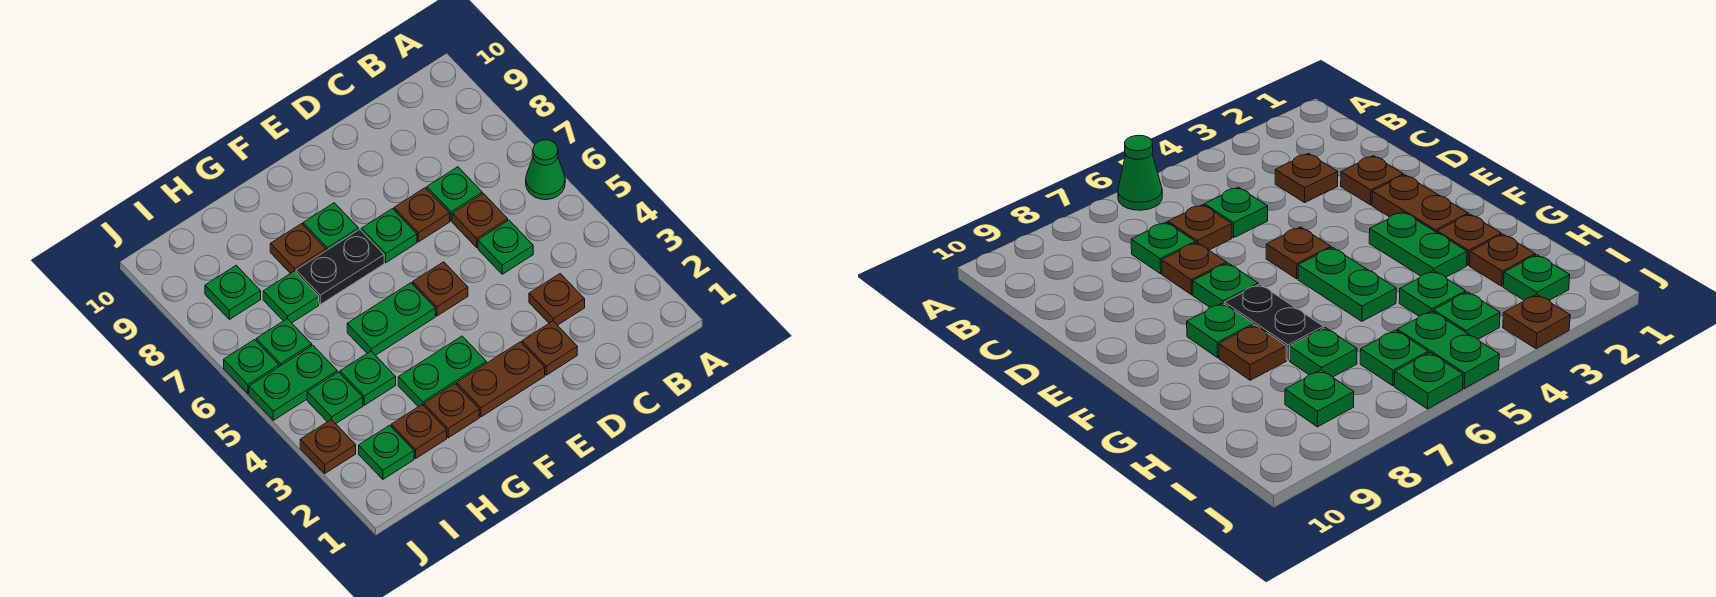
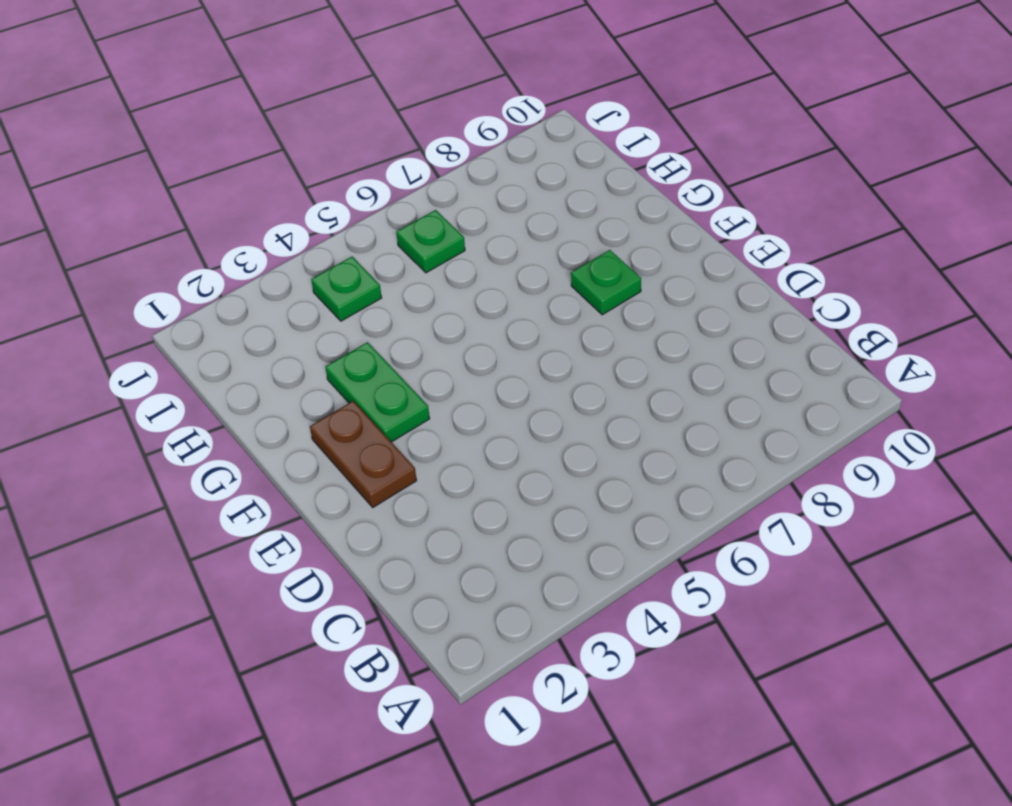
none -> green cone A6 level 1
none -> brown plate C3 level 1
none -> green plate C5 level 1

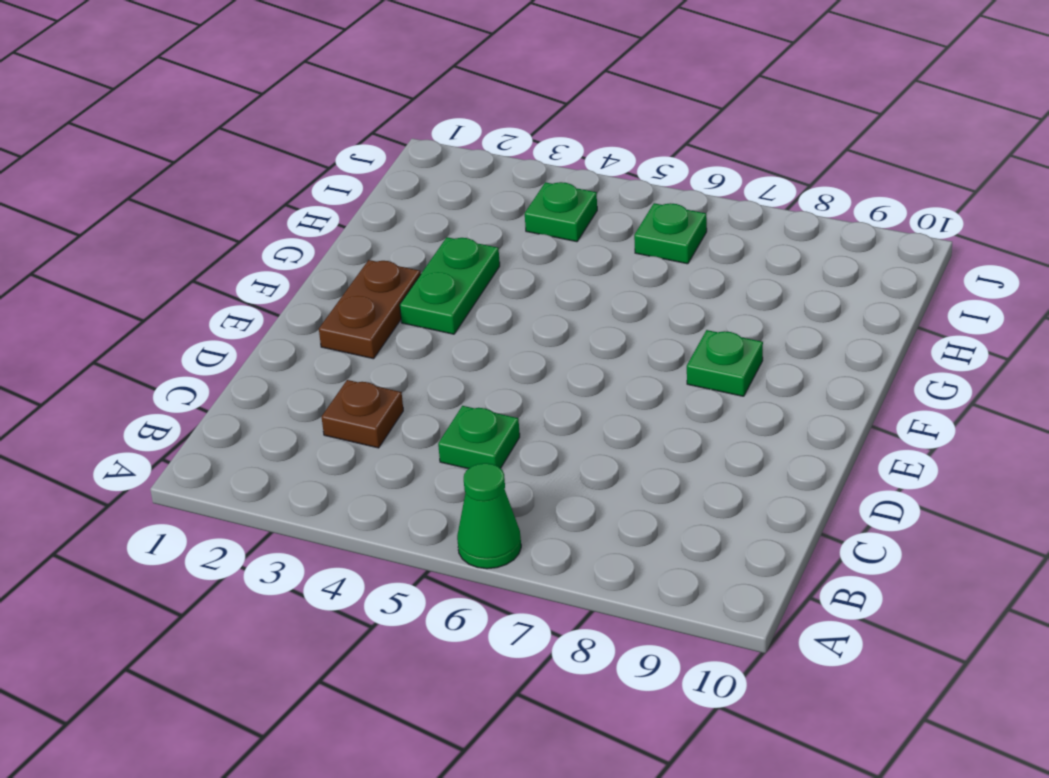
none -> brown plate C6 level 1
none -> green plate C7 level 1
none -> brown plate D2 level 1

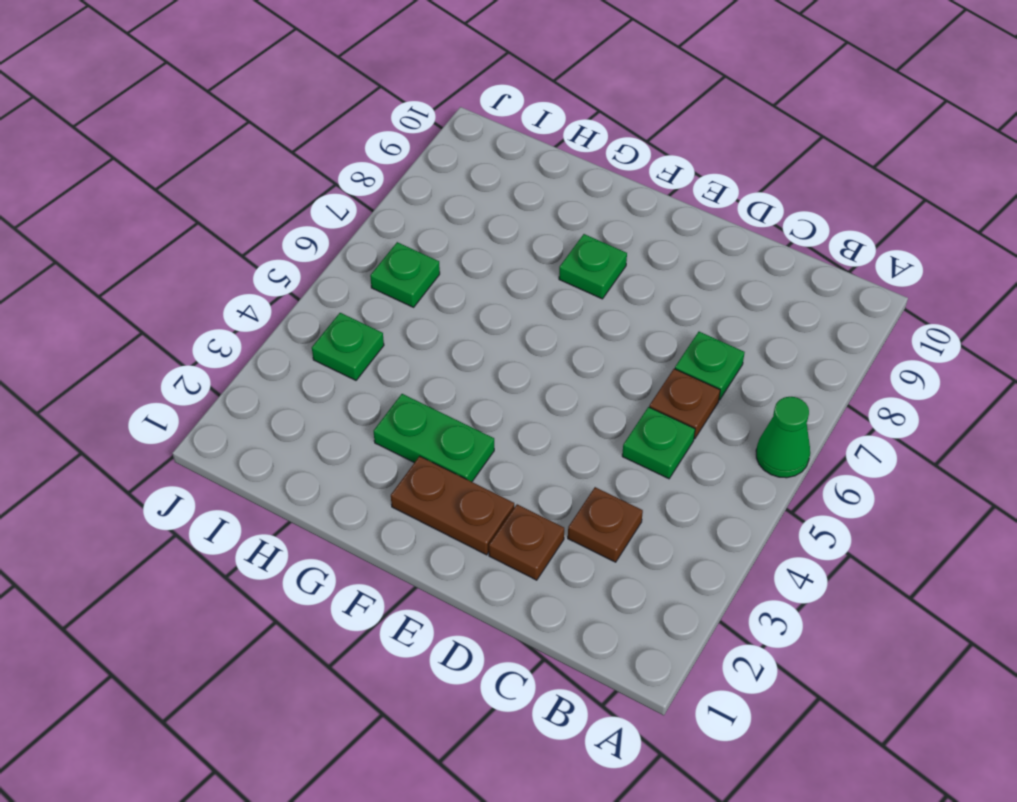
none -> brown plate D7 level 1
none -> brown plate E5 level 1
none -> green plate E7 level 1

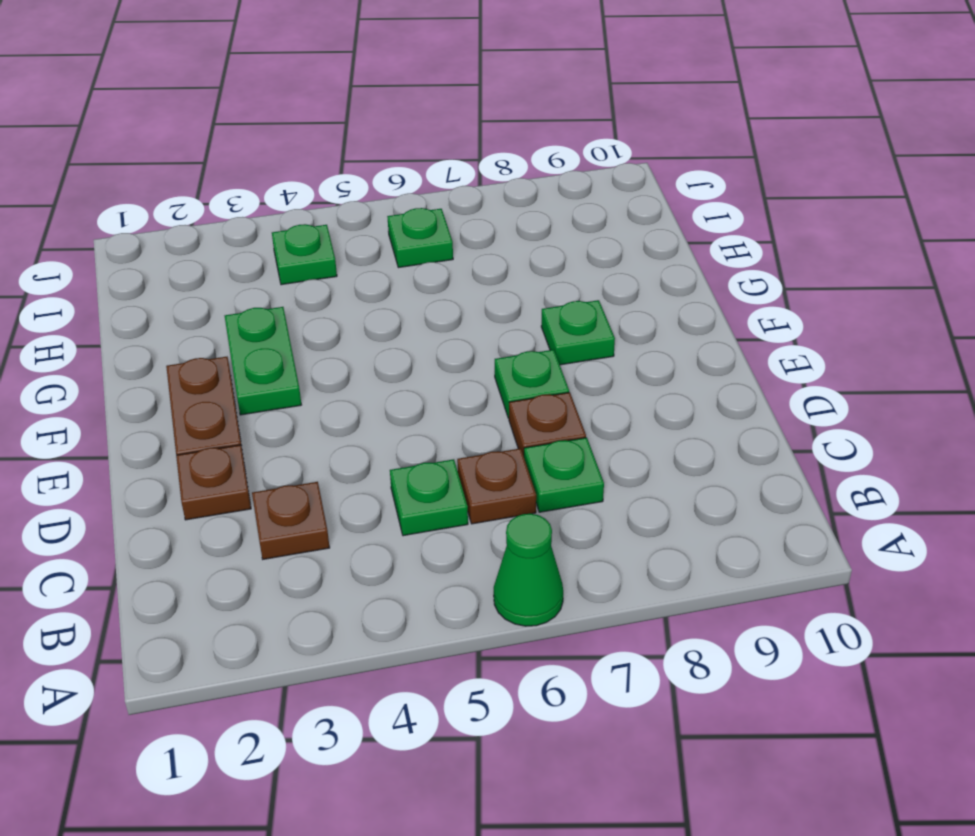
none -> brown plate E5 level 1
none -> green plate F5:G5 level 1
none -> black plate F7:G7 level 1

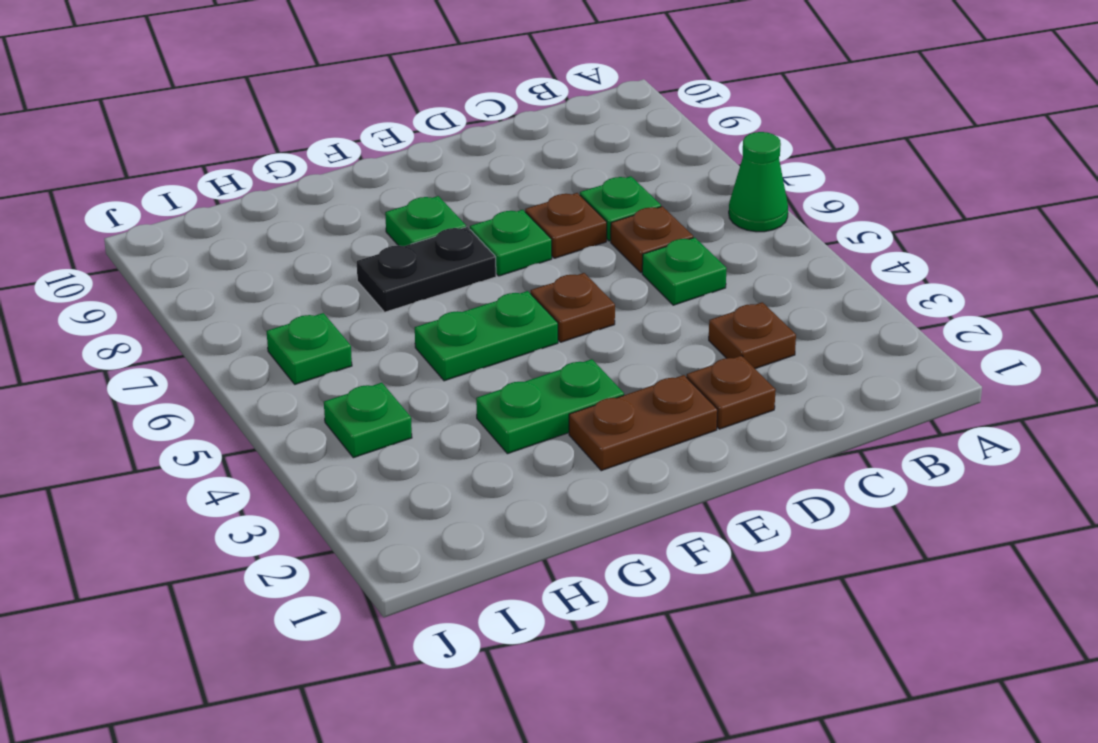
none -> brown plate G2 level 1
none -> brown plate G8 level 1
none -> brown plate H2 level 1

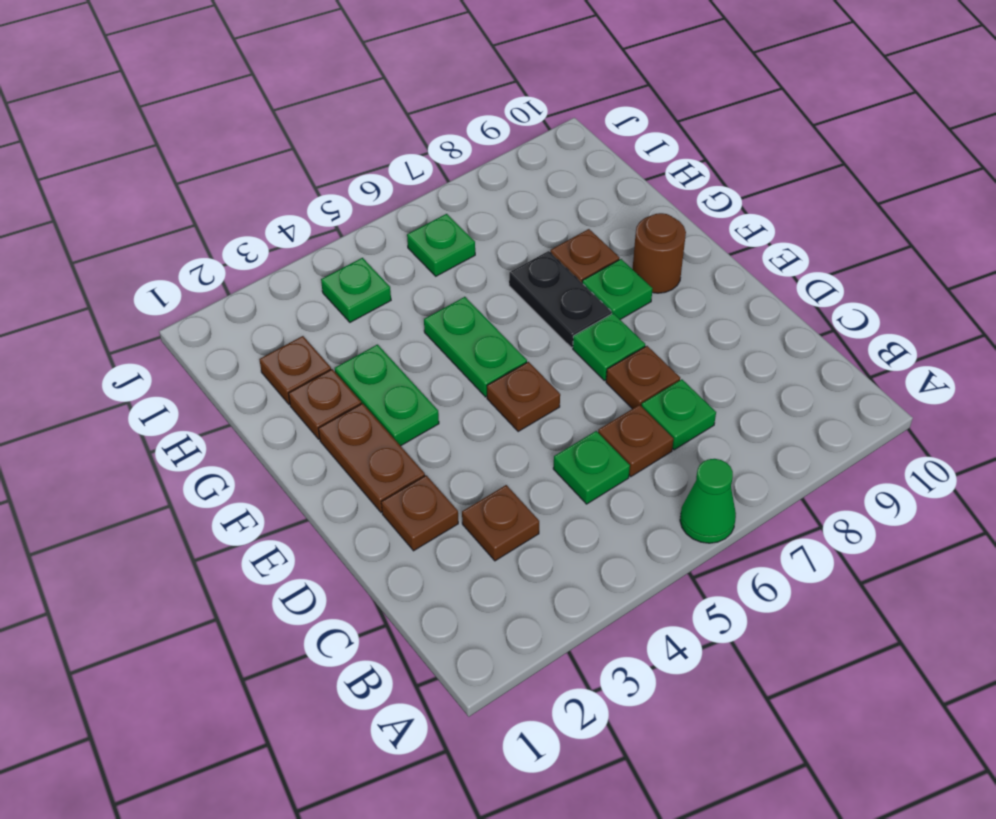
brown round brick F9 level 1 -> none
none -> green plate H4 level 1
none -> green plate H7 level 1
none -> green plate I2 level 1

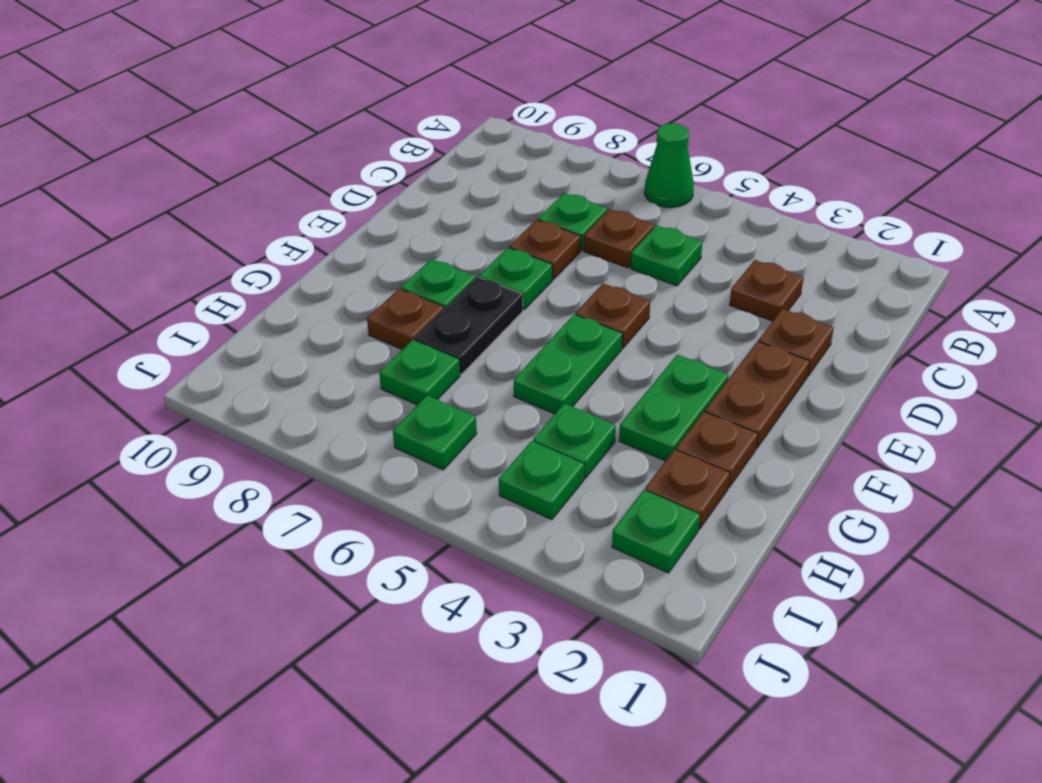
none -> green plate I5:J5 level 1
none -> green plate I8 level 1
none -> brown plate J3 level 1

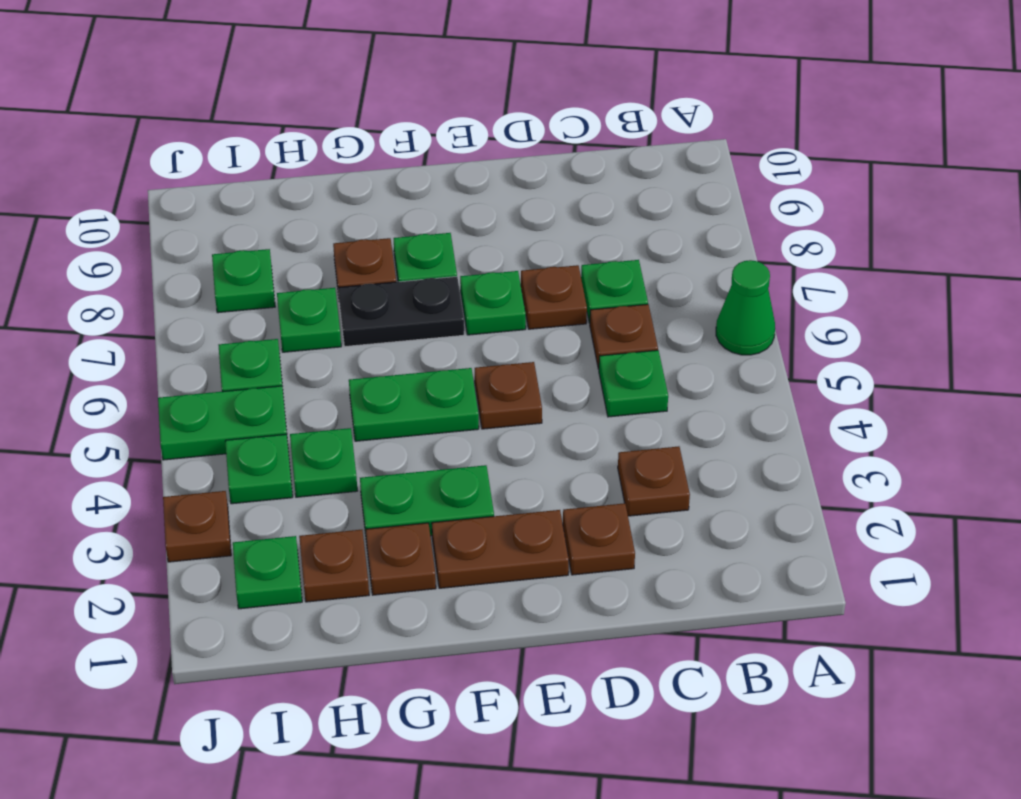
none -> green plate J6 level 1

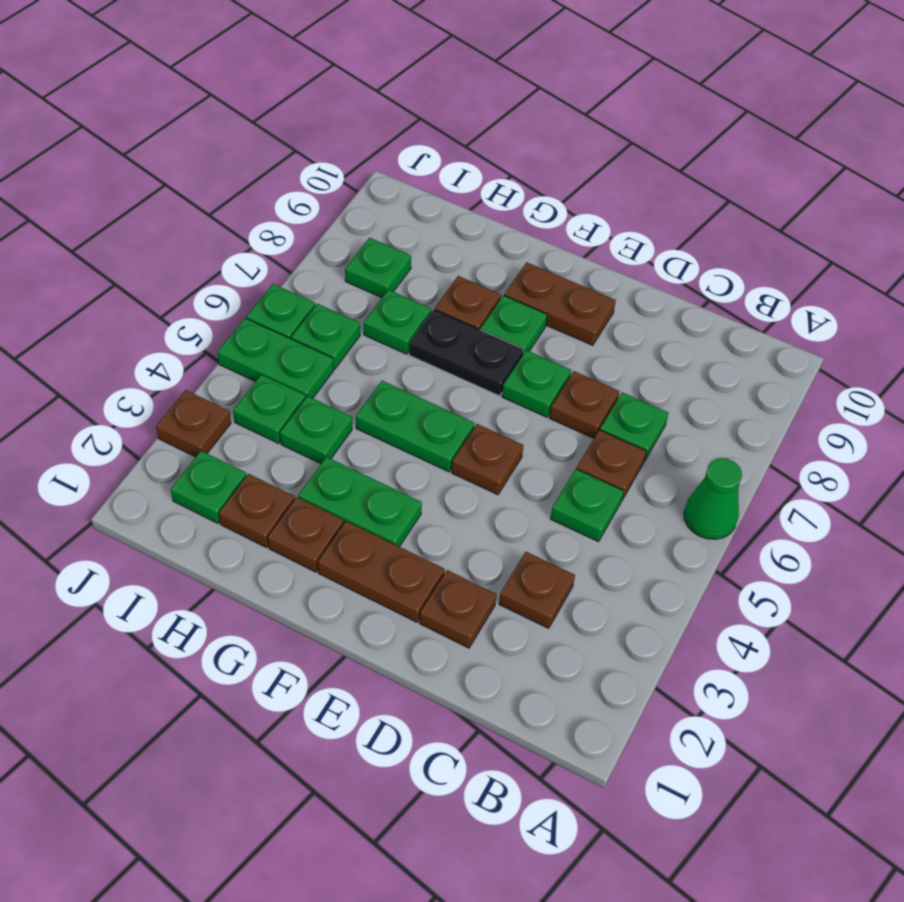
brown plate E9:F9 level 1 -> none

